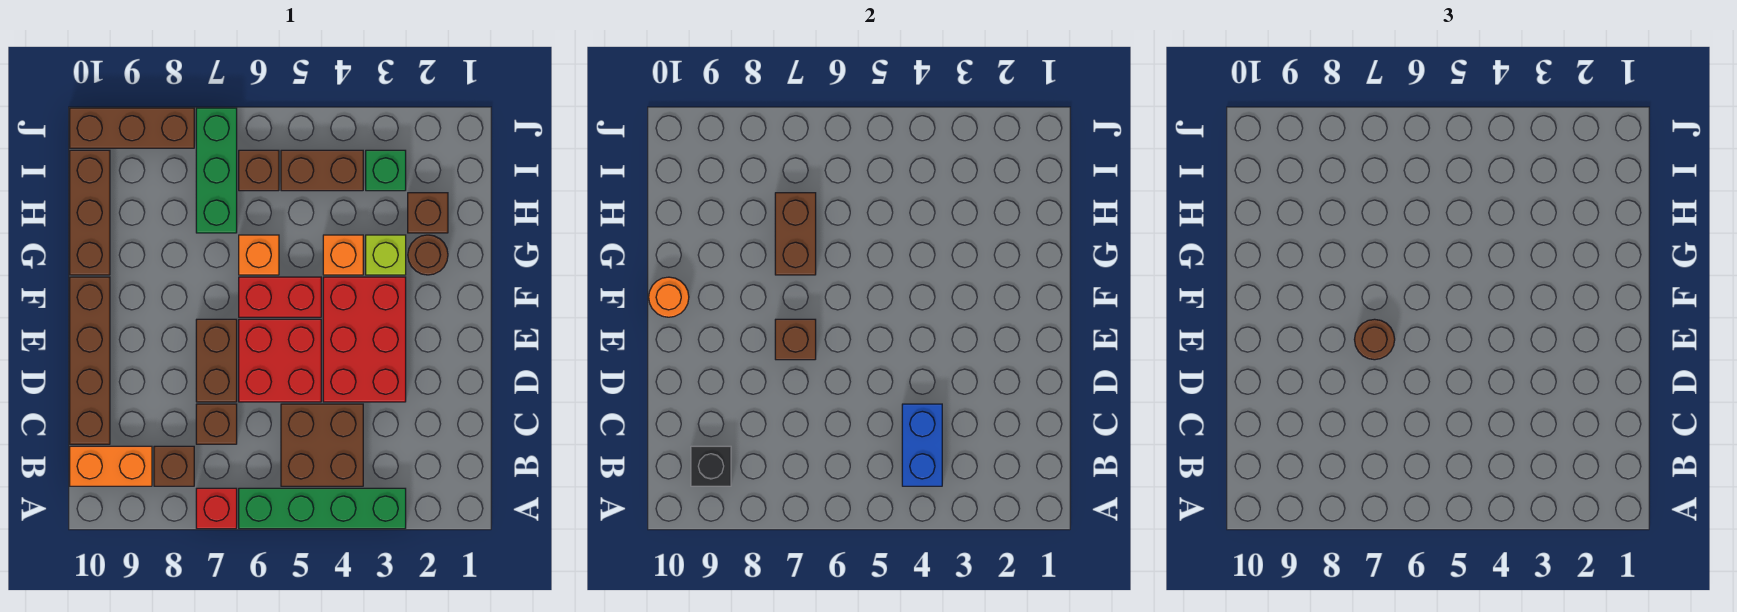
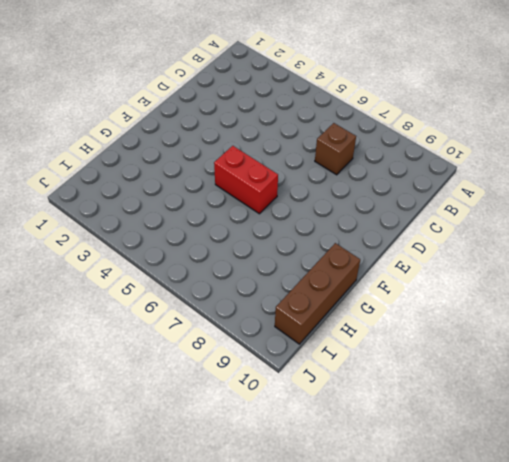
none -> green brick A3:A6 level 1
none -> red brick A7 level 1
none -> brown brick B4:C5 level 1

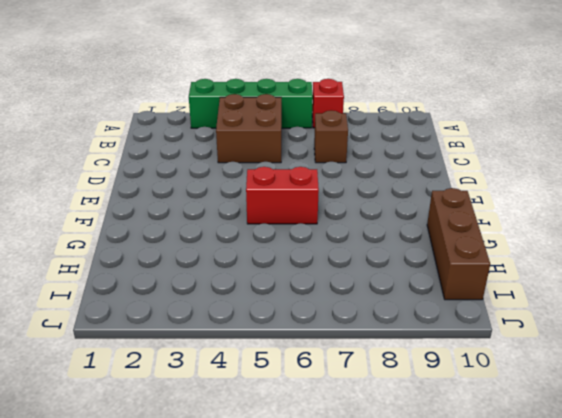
none -> brown brick B8 level 1
none -> orange brick B9:B10 level 1
none -> brown brick C10:F10 level 1

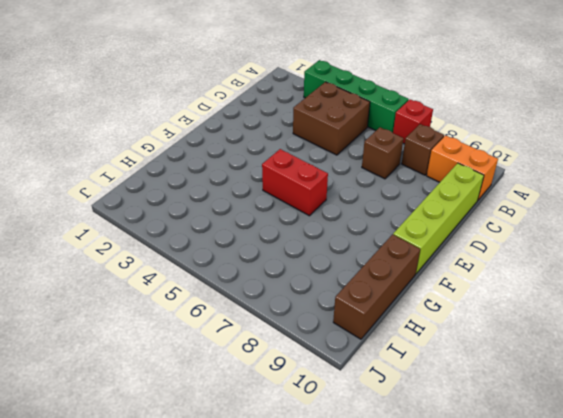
lime brick C10:F10 level 1 -> brown brick C10:F10 level 1
none -> red brick D3:F4 level 1
none -> red brick D5:E6 level 1
none -> brown brick D7:E7 level 1

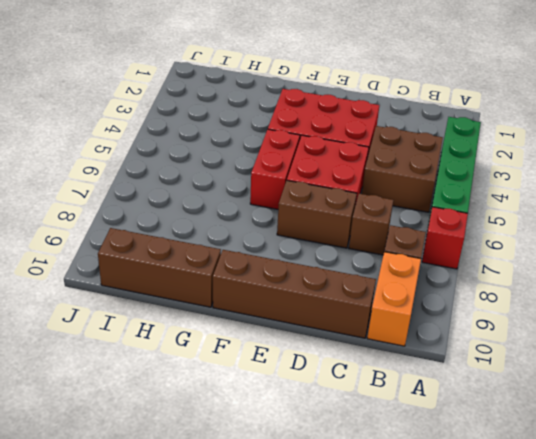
none -> brown round brick G2 level 1
none -> lime brick G3 level 1
none -> orange brick G4 level 1

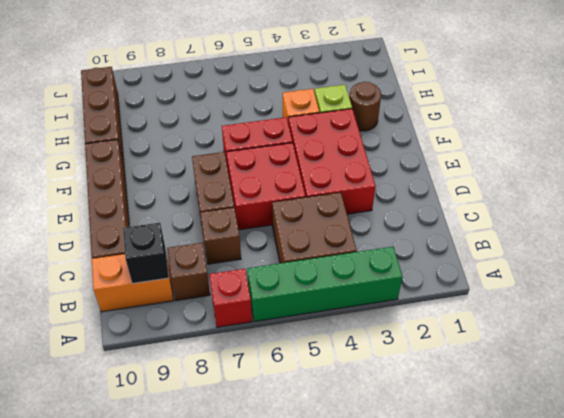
none -> orange brick G6 level 1
none -> brown brick H2 level 1
none -> green brick H7:J7 level 1

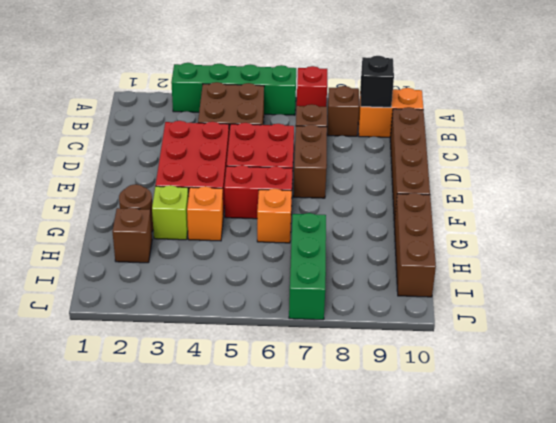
none -> green brick I3 level 1
none -> brown brick I4:I5 level 1
none -> brown brick I6 level 1

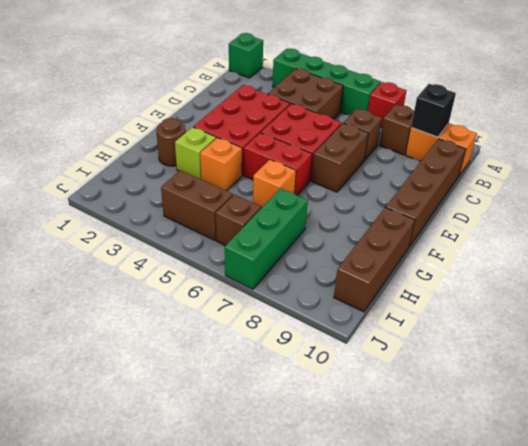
green brick A1 level 1 -> green brick I3 level 1
none -> brown brick H2 level 1
none -> brown brick J8:J10 level 1
none -> blue brick B4:C4 level 2

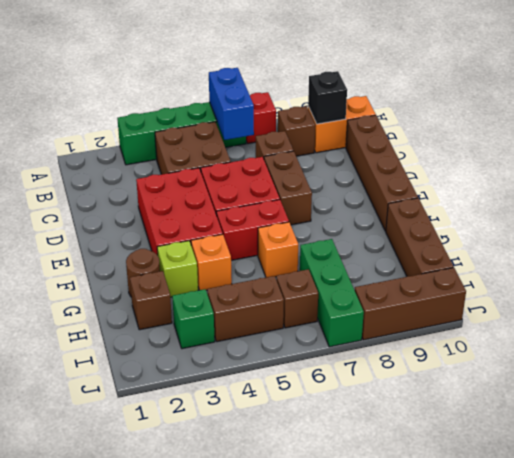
blue brick A6:B6 level 2 -> blue brick B4:C4 level 2
none -> brown brick E7 level 2
none -> orange round brick F10 level 2
none -> brown brick G7:H7 level 2

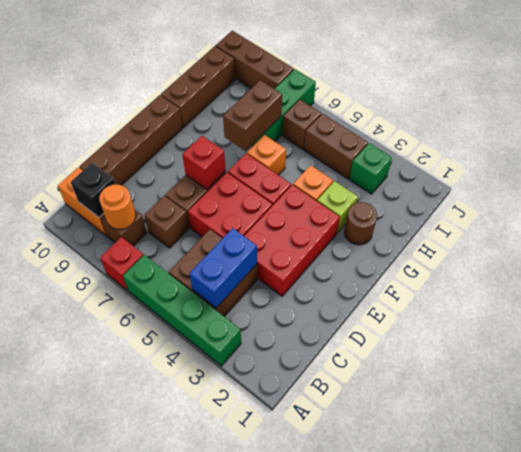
orange round brick B8 level 2 -> orange round brick F10 level 2
red brick E7 level 2 -> brown brick E7 level 2
none -> brown brick H2 level 1
none -> brown round brick E7 level 3

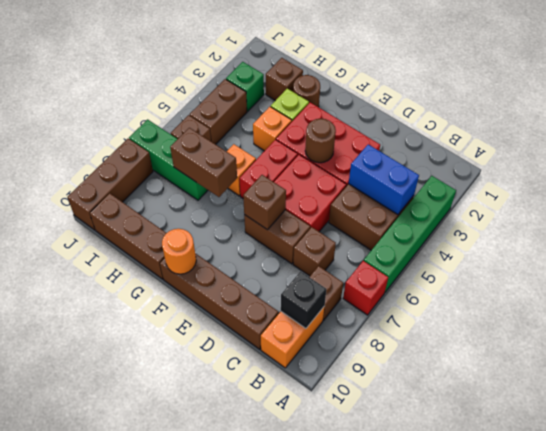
brown round brick E4 level 2 -> brown round brick E7 level 3

